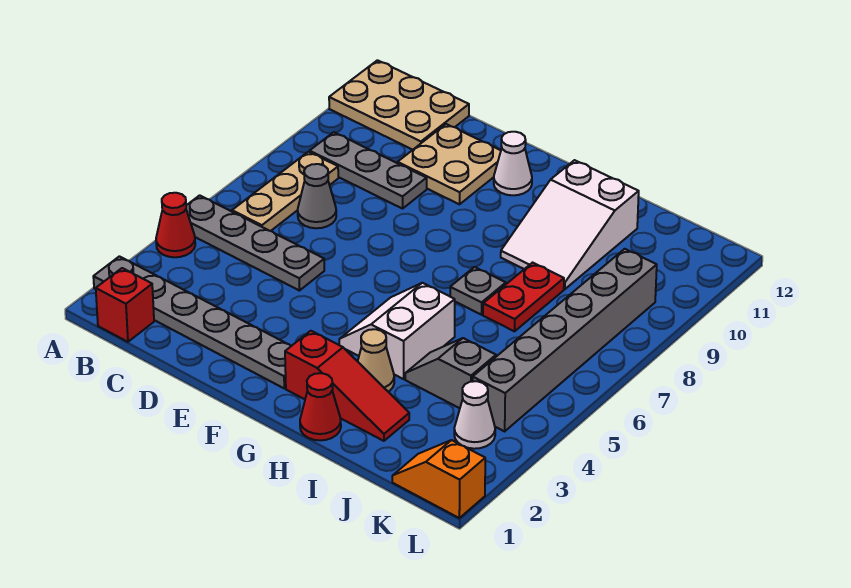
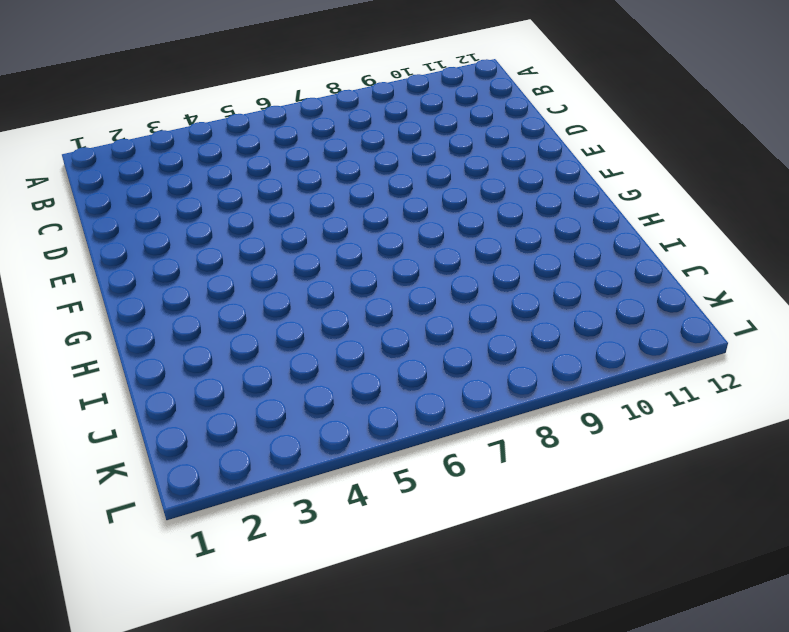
none -> grey plate A2:F2 level 1
none -> red cone A4 level 1
none -> grey plate A5:D5 level 1

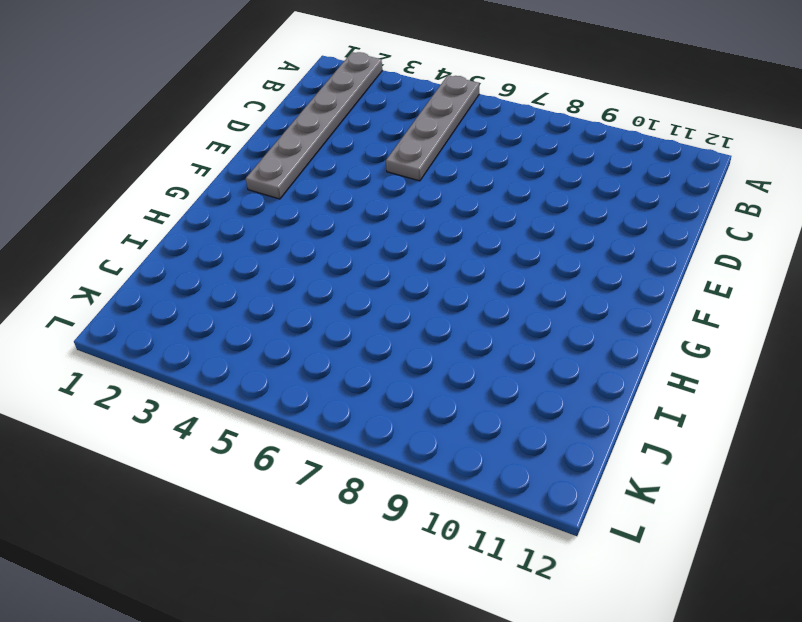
none -> red cone A4 level 1
none -> tan plate A11:C12 level 1
none -> red brick B1 level 1

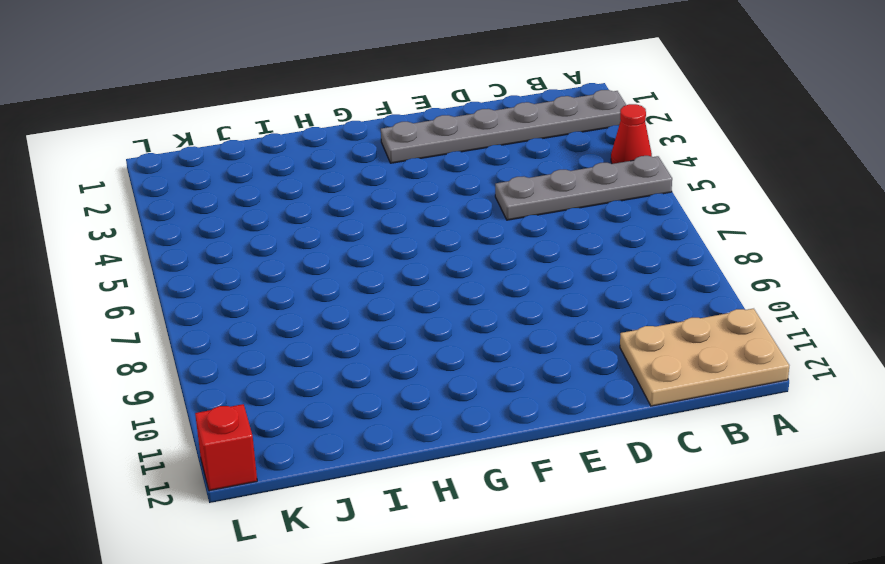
red brick L12 level 1 -> red brick B1 level 1
none -> tan plate B6:B8 level 1
none -> grey plate B9:D9 level 1
none -> grey cone C7 level 1

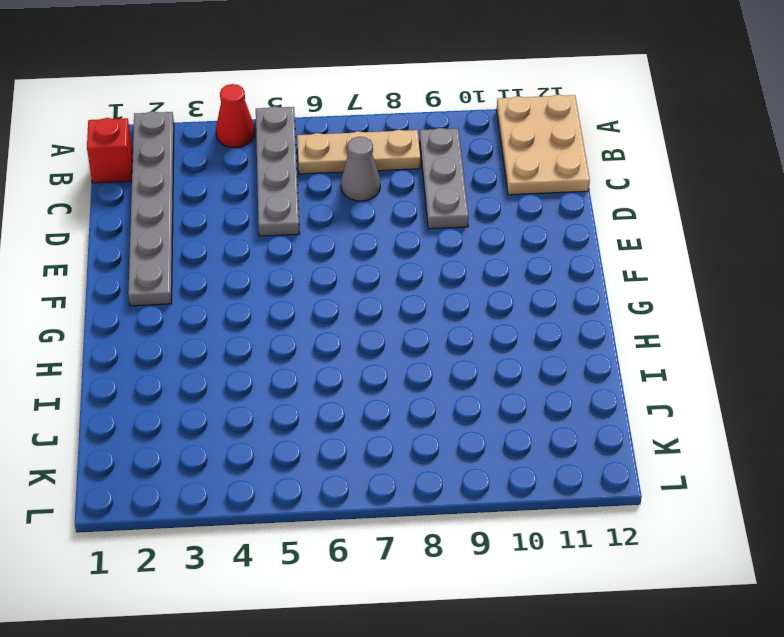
none -> tan plate D10:E11 level 1
none -> white cone F11 level 1
none -> red slope G2:I2 level 1 top G

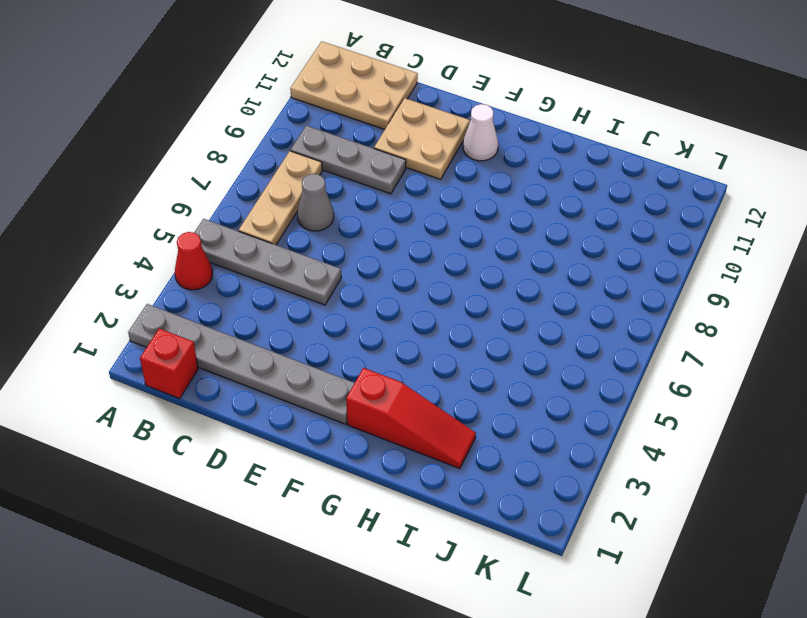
none -> white slope G4:H5 level 1 top H
none -> red cone H1 level 1
none -> tan cone H3 level 1

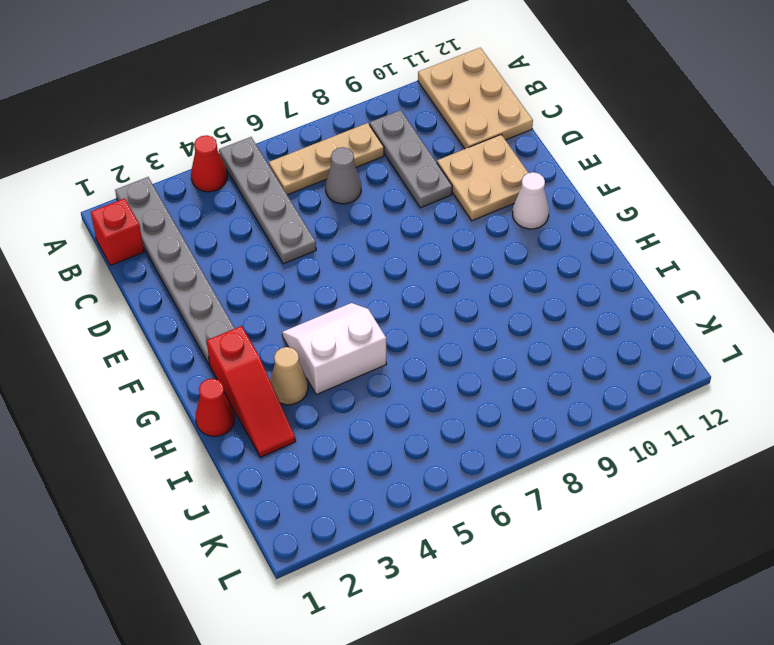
none -> grey plate H7 level 1
none -> white slope H9:I11 level 1 top 11
none -> grey slope I4:J4 level 1 top J

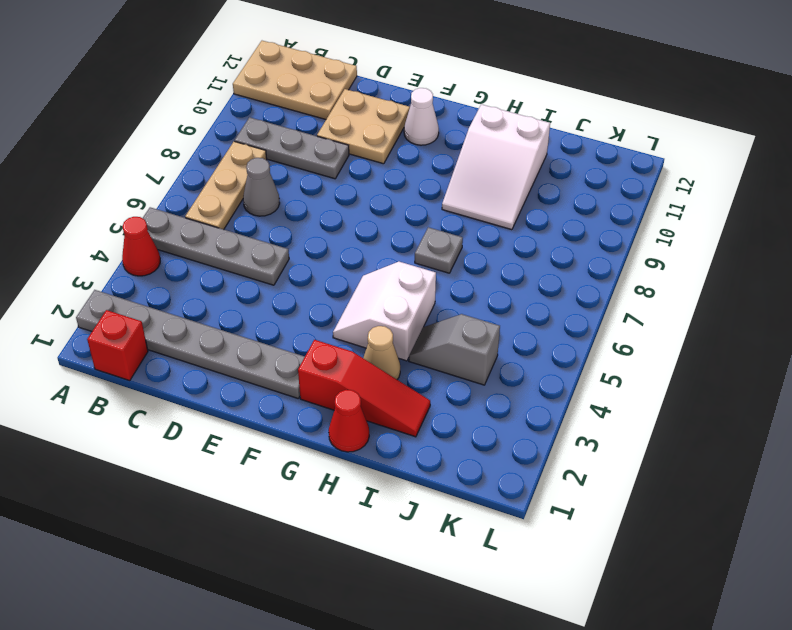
none -> red plate I7:I8 level 1
none -> orange slope K1:L1 level 1 top L
none -> white cone K3 level 1

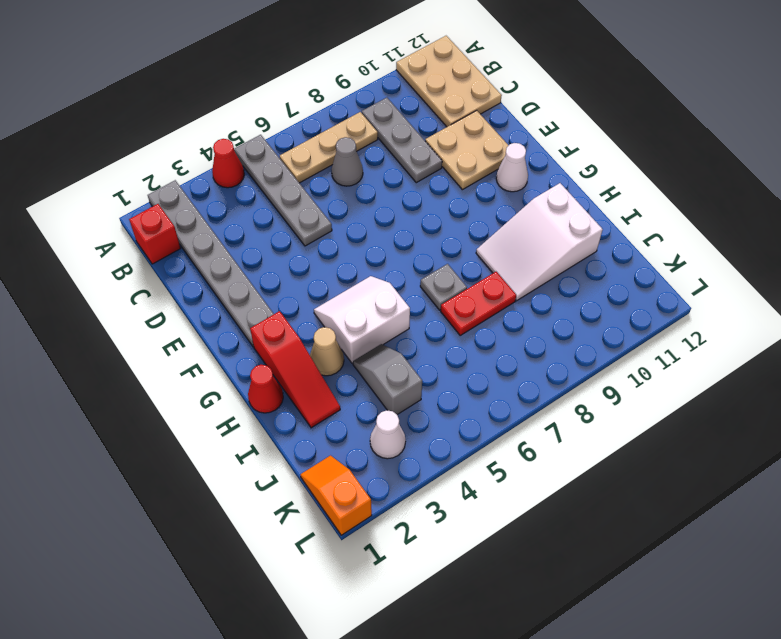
none -> grey brick K4:K9 level 1

